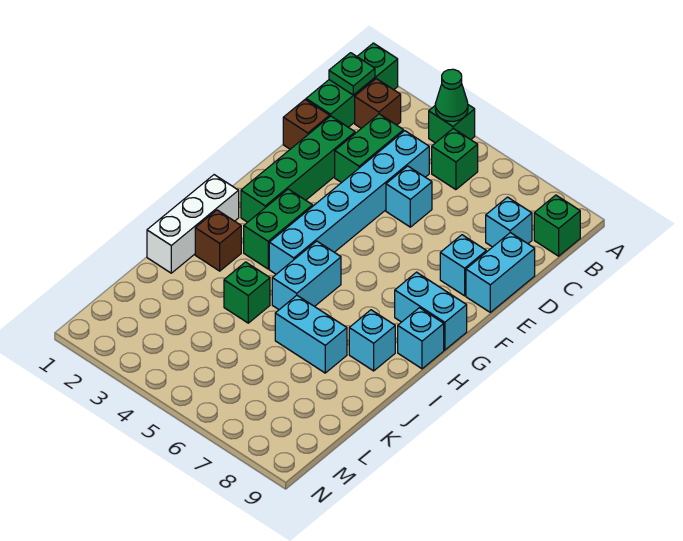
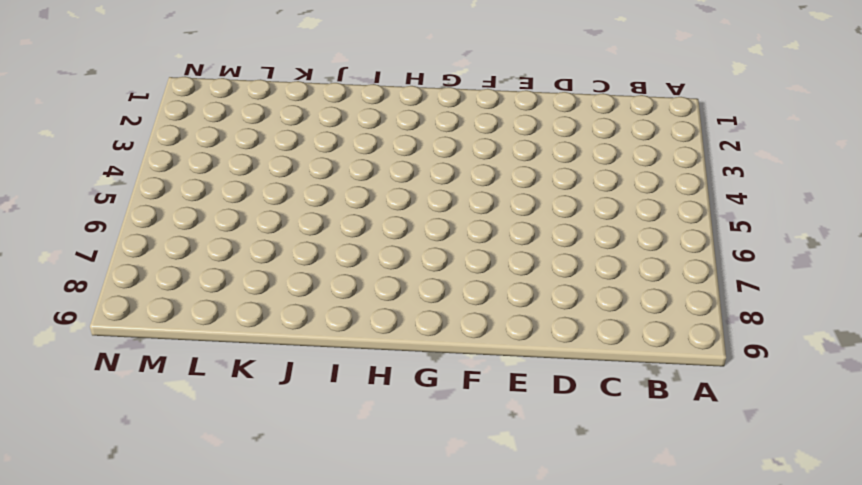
none -> green brick A1:C1 level 1
none -> green brick A4 level 1
none -> brown brick B2 level 1

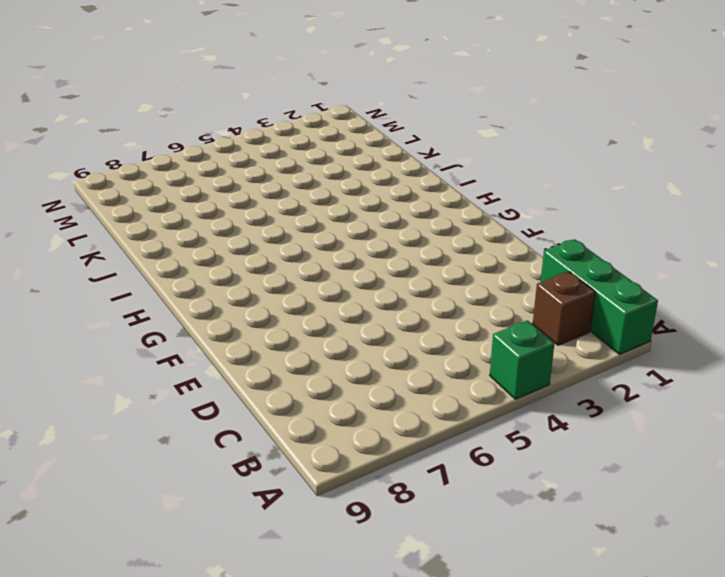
none -> green brick B5 level 1
none -> green brick B9 level 1
none -> green brick C3:D3 level 1

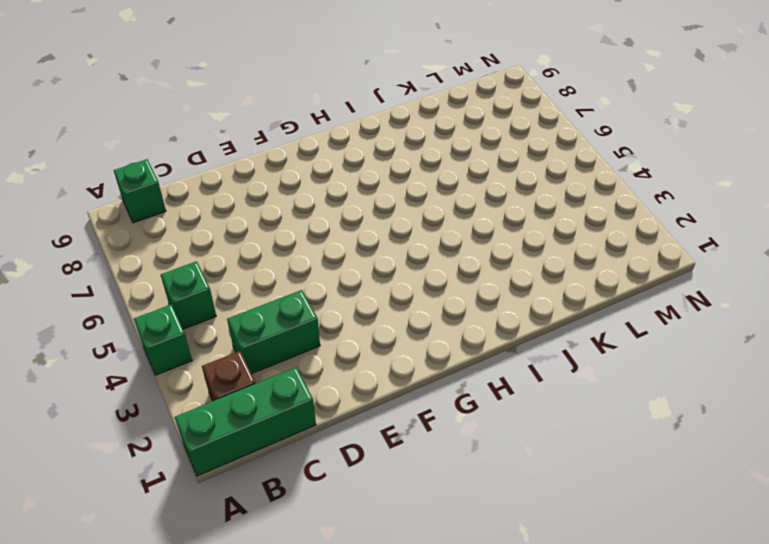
none -> cyan brick C4:H4 level 1
none -> cyan brick C8 level 1
none -> brown brick D1 level 1

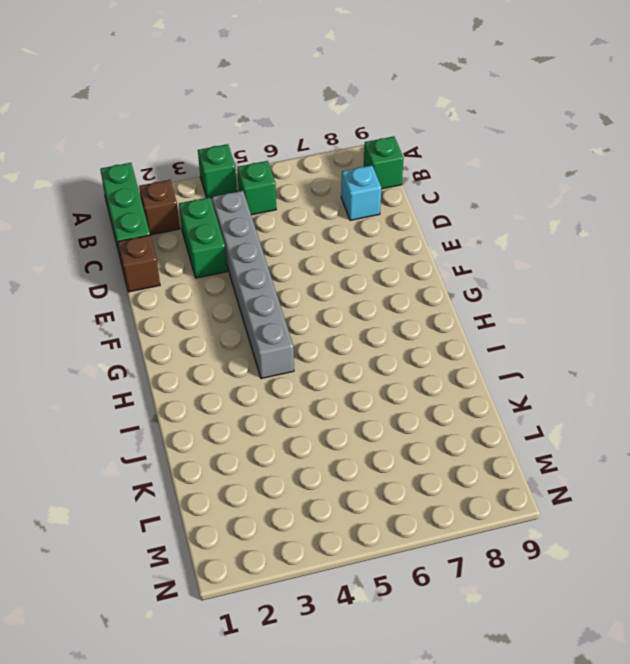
grey brick C4:H4 level 1 -> cyan brick C4:H4 level 1
none -> green brick D2:G2 level 1
none -> cyan brick D5 level 1
none -> cyan brick D9:E9 level 1

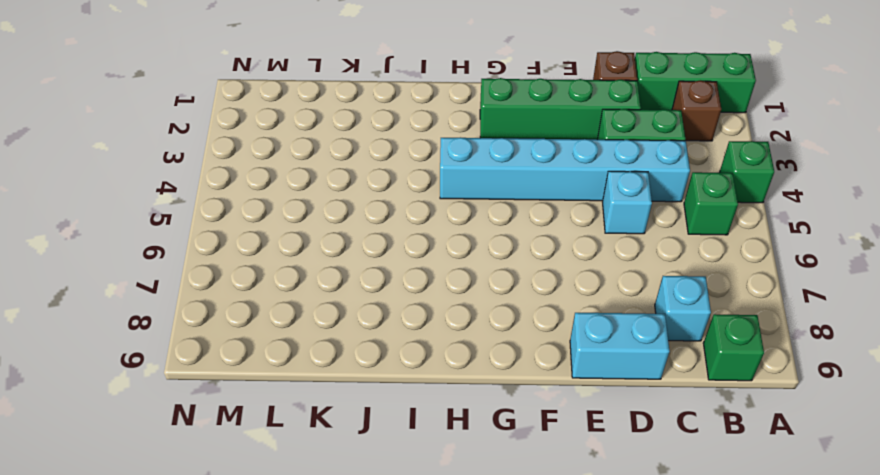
none -> cyan brick E8 level 1
none -> green brick G3:H3 level 1
none -> cyan brick G8:G9 level 1

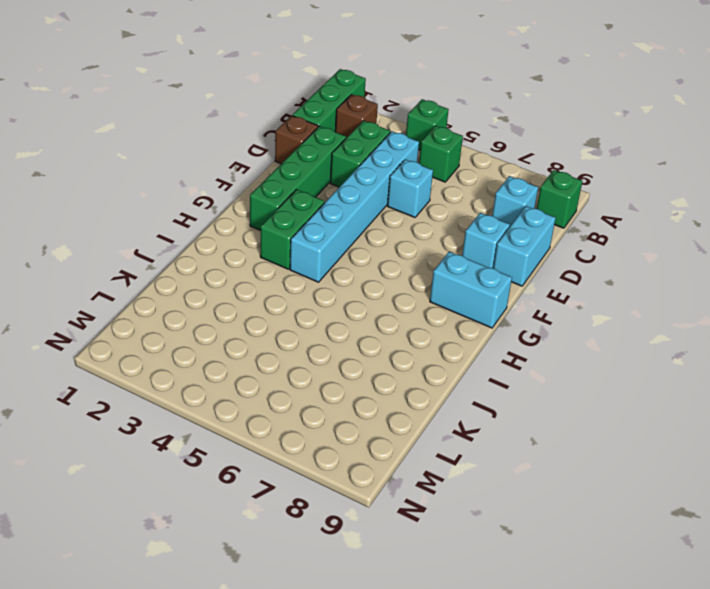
none -> white brick H1:J1 level 1
none -> cyan brick H5:I5 level 1
none -> cyan brick H9 level 1

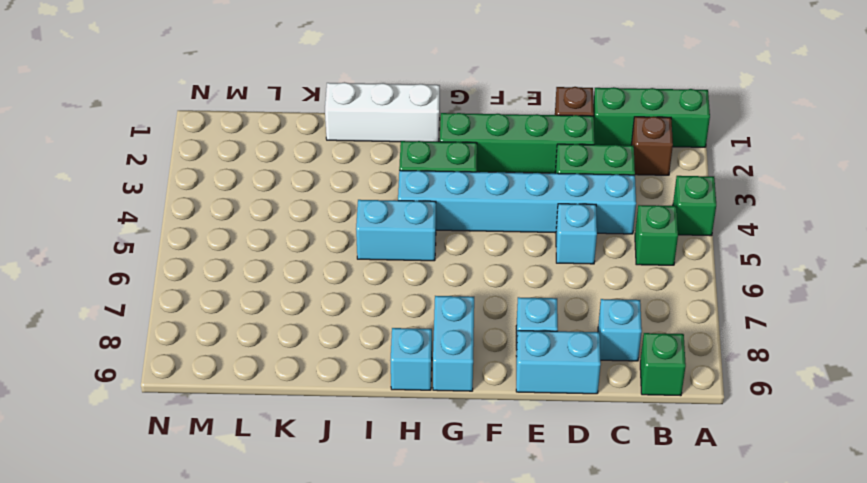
none -> brown brick I2 level 1
none -> cyan brick I8 level 1
none -> green brick J4 level 1

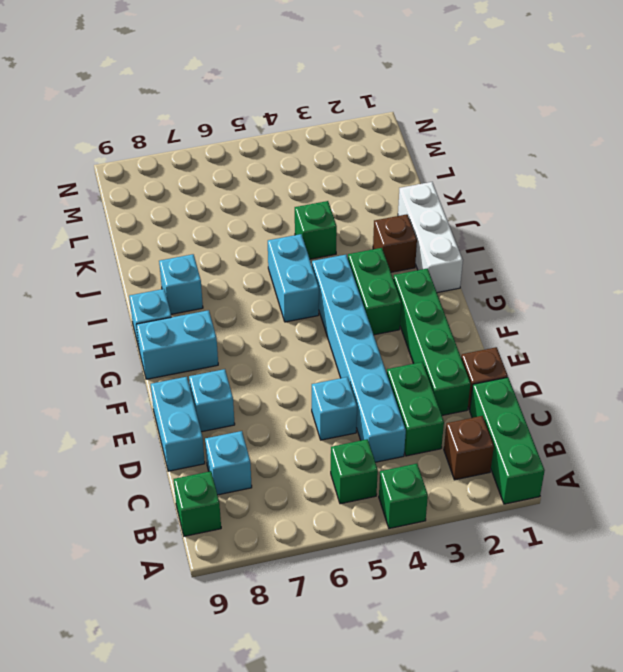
none -> cyan brick J6:J7 level 1
none -> green cone A4 level 2
none -> green plate B1 level 2

